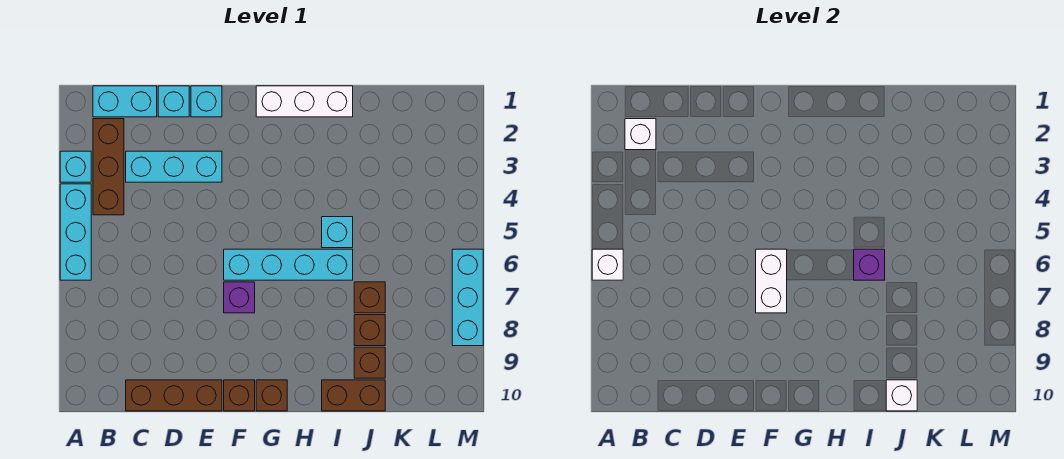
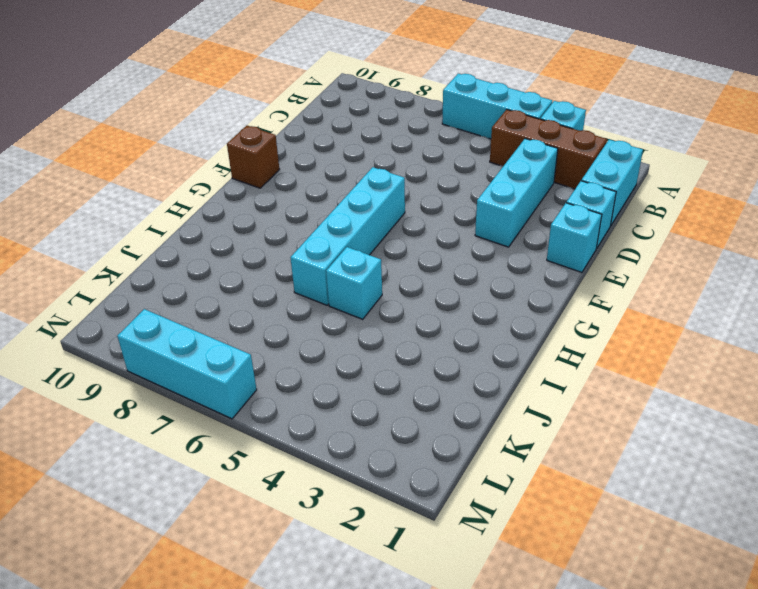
none -> brown brick C10:E10 level 1
none -> purple brick F7 level 1
none -> white brick G1:I1 level 1

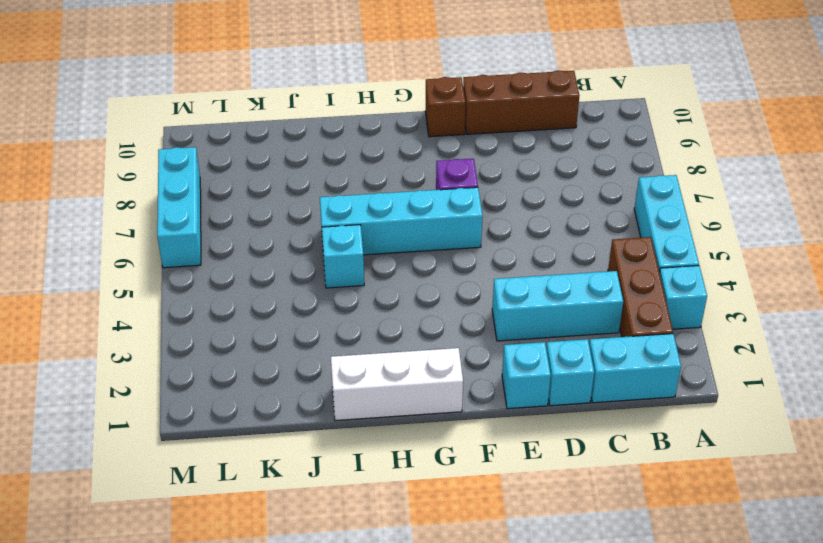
none -> brown brick G10 level 1
none -> brown brick I10:J10 level 1
none -> brown brick J7 level 1

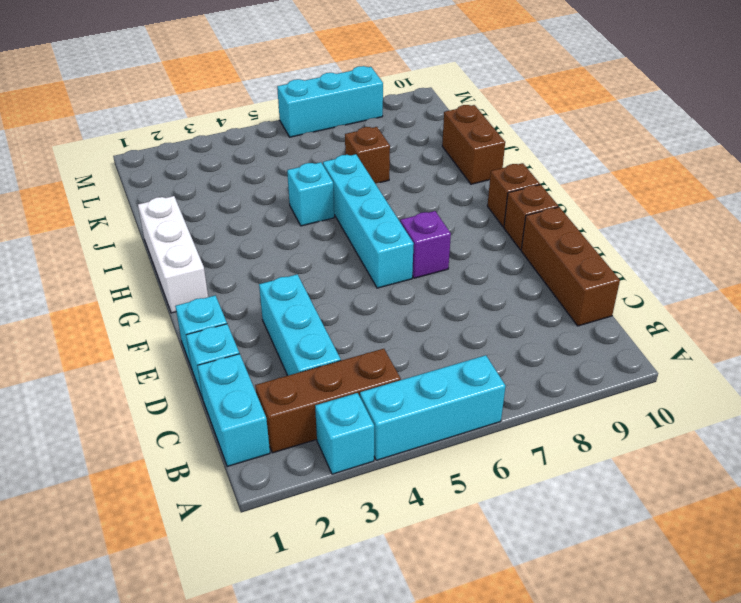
none -> brown brick J8 level 1
none -> brown brick J9 level 1
none -> white brick A6 level 2

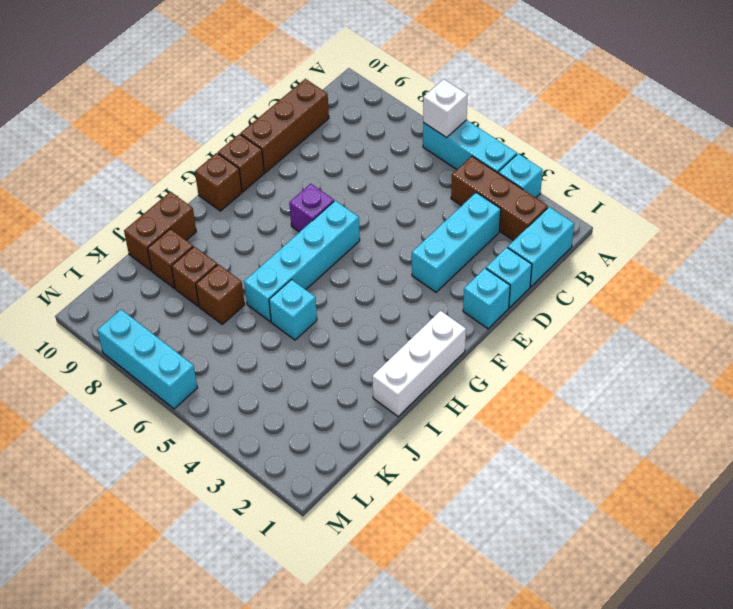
none -> white brick B2 level 2
none -> white brick F6:F7 level 2
none -> purple brick I6 level 2

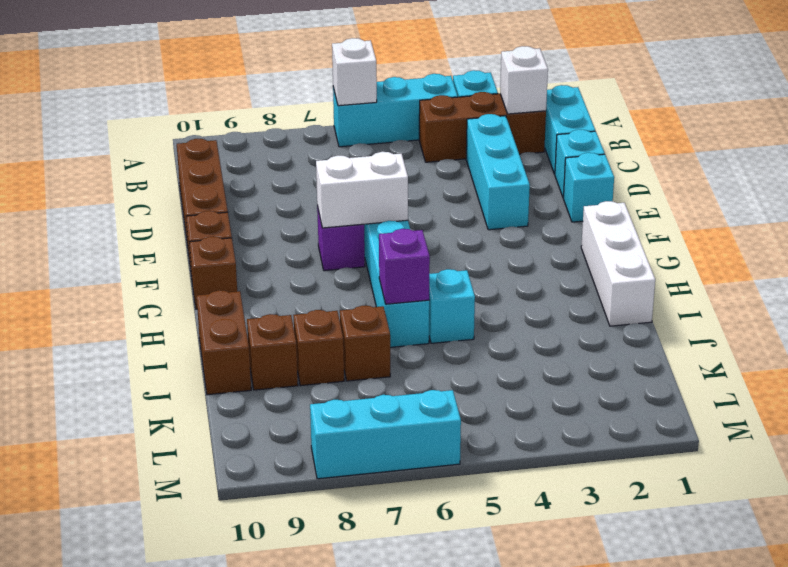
none -> white brick J10 level 2

